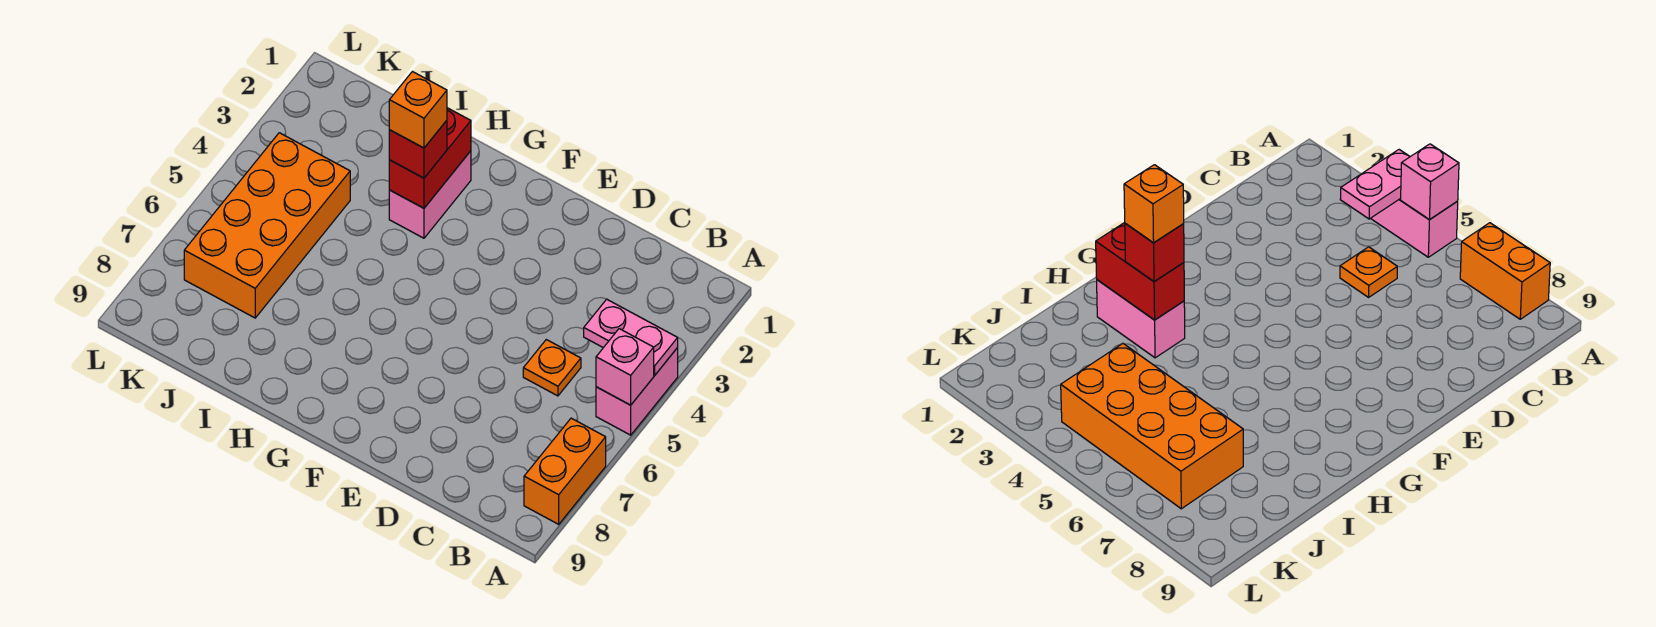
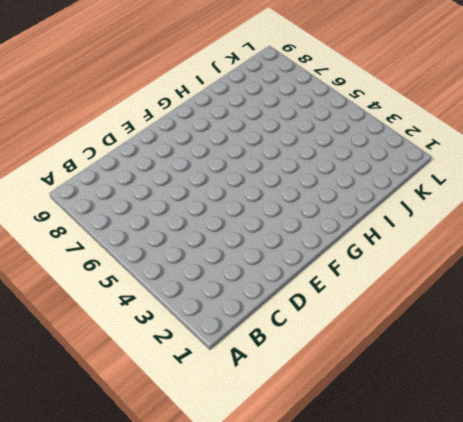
none -> pink brick A4:A5 level 1
none -> orange brick A7:A8 level 1

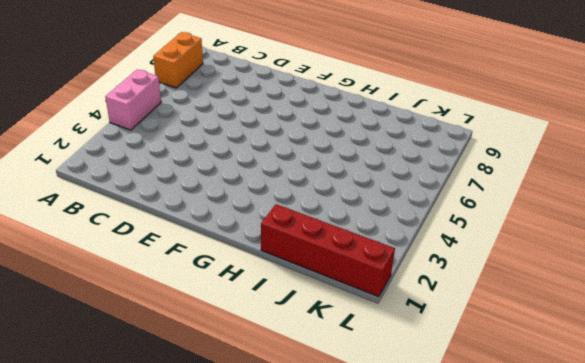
red brick I1:L1 level 1 -> none
none -> orange plate C5 level 1
none -> pink brick H2:H3 level 1

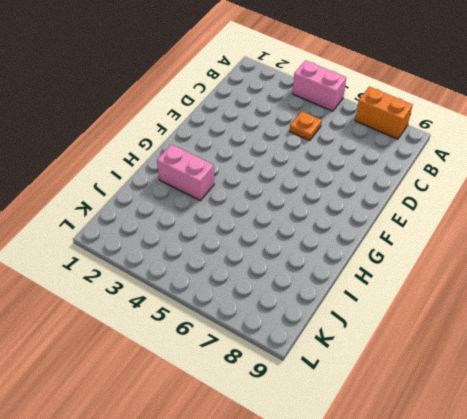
none -> orange brick J4:K7 level 1
none -> pink plate A4:B4 level 2

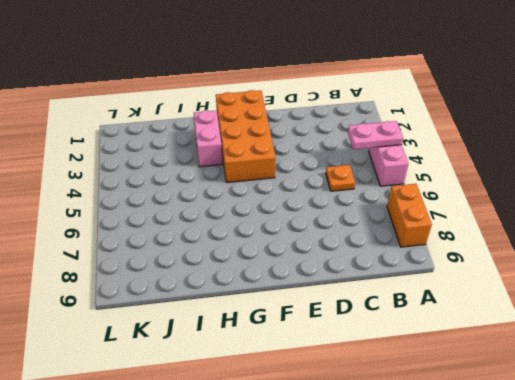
orange brick F1:G4 level 1 -> orange brick J4:K7 level 1
none -> pink brick A5 level 2
none -> red brick H2:H3 level 2

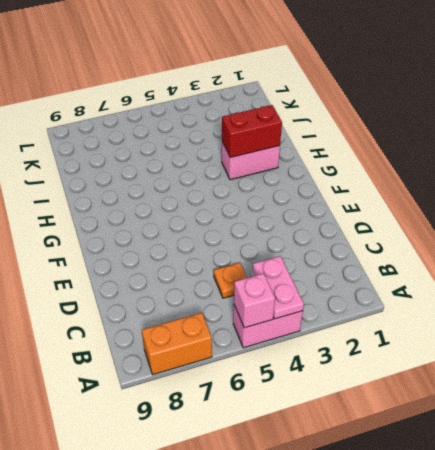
none -> orange brick J4:K7 level 1
none -> red brick H3 level 3

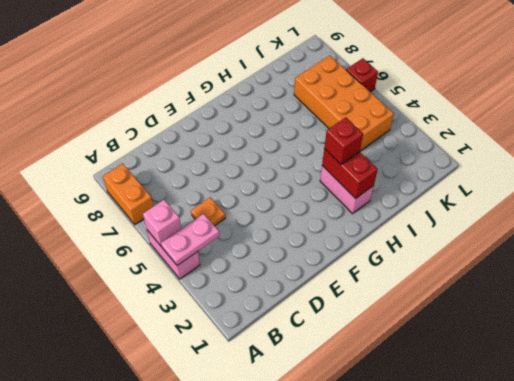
red brick L6 level 1 -> none
none -> orange brick H3 level 4

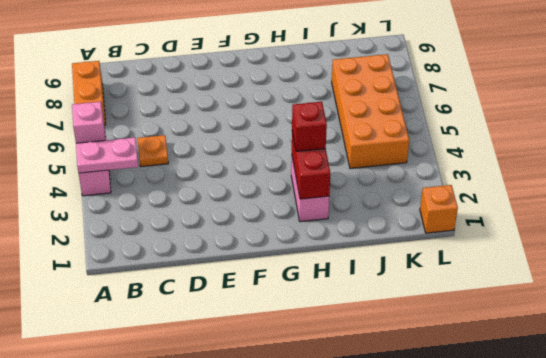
orange brick L1 level 1 -> orange brick H3 level 4

